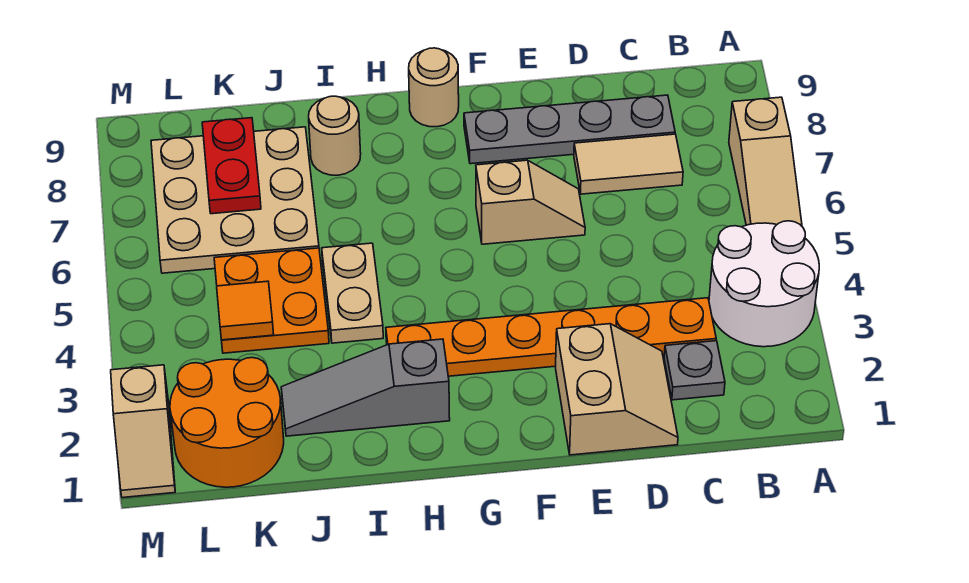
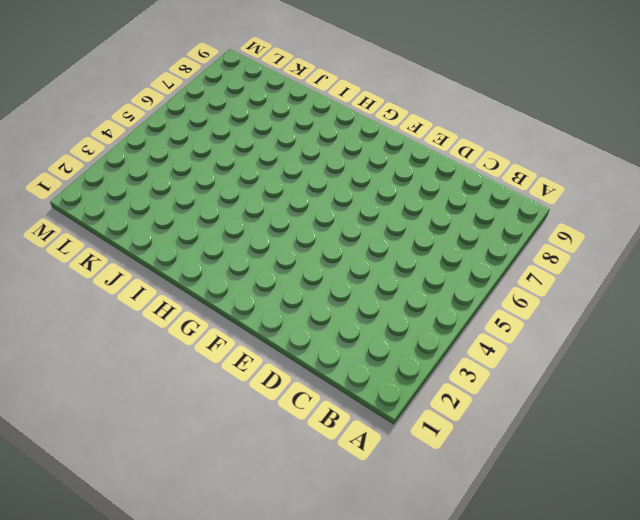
none -> white round brick A3:B4 level 1
none -> tan slope A5:A7 level 1 top 7
none -> grey plate C2 level 1

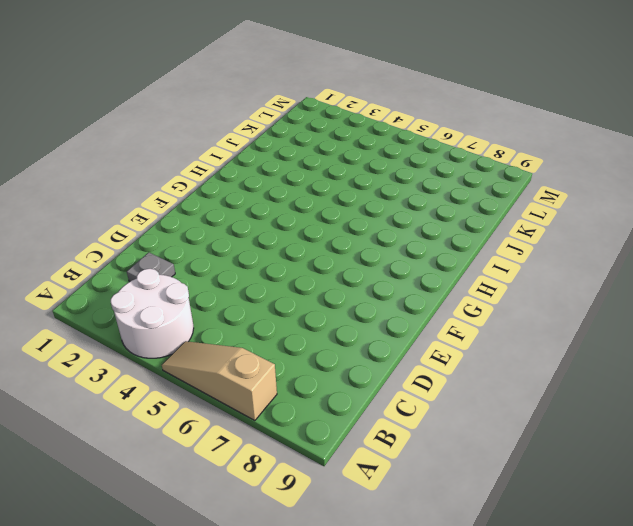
none -> orange plate C3:H3 level 1
none -> tan tile C7:D7 level 1
none -> grey plate C8:F8 level 1

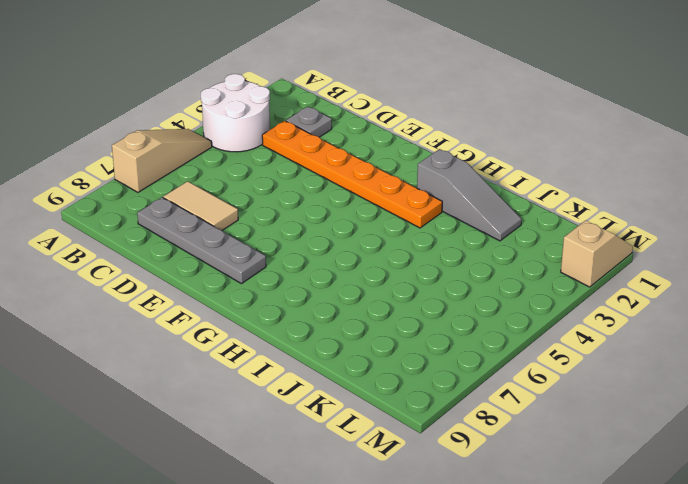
none -> tan slope D1:E2 level 1 top E
none -> tan slope E6:F6 level 1 top F
none -> tan round brick G9 level 1

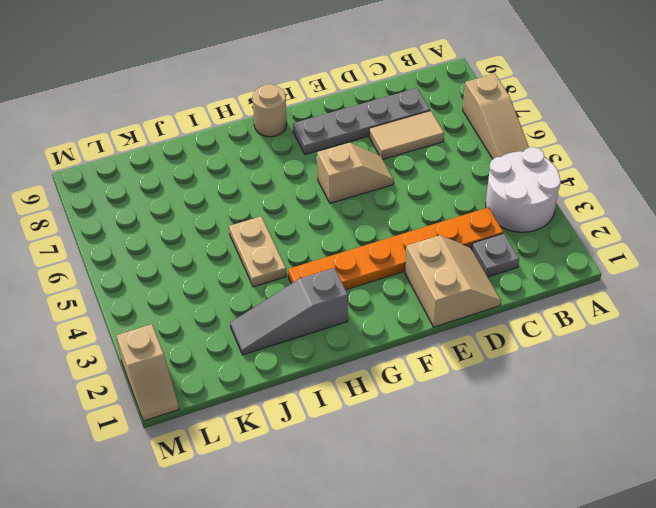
none -> tan round brick I8 level 1
none -> orange plate J4:K5 level 1
none -> tan plate J6:L8 level 1

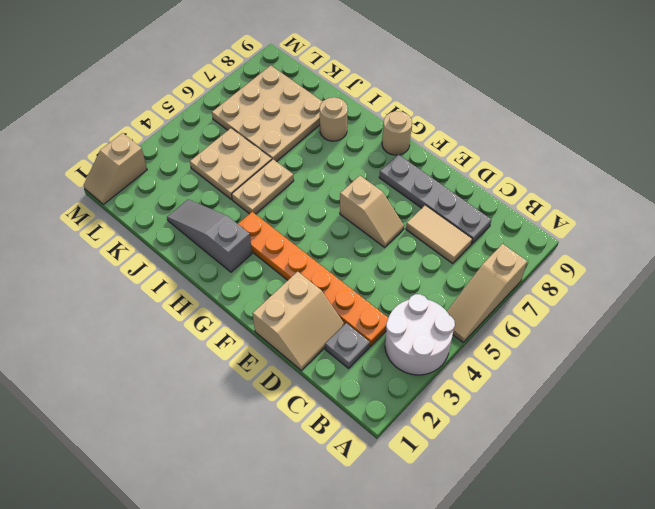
tan plate J4:K5 level 1 -> orange plate J4:K5 level 1
none -> orange round brick K1:L2 level 1
none -> orange tile K4 level 2
none -> red plate K7:K8 level 2

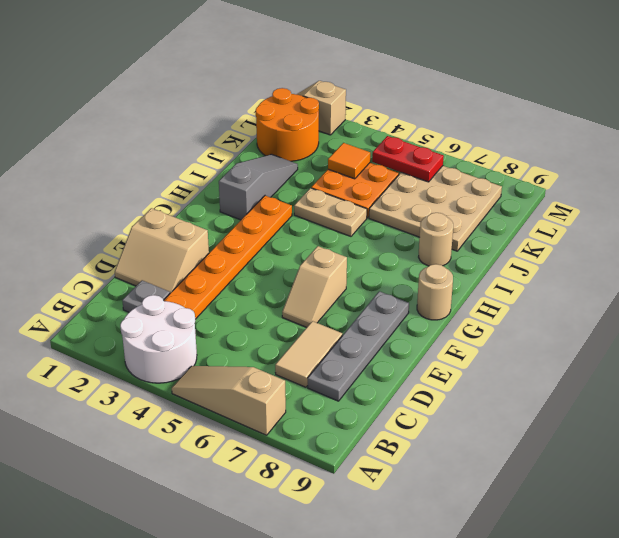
red plate L5:L6 level 2 -> red plate K7:K8 level 2

